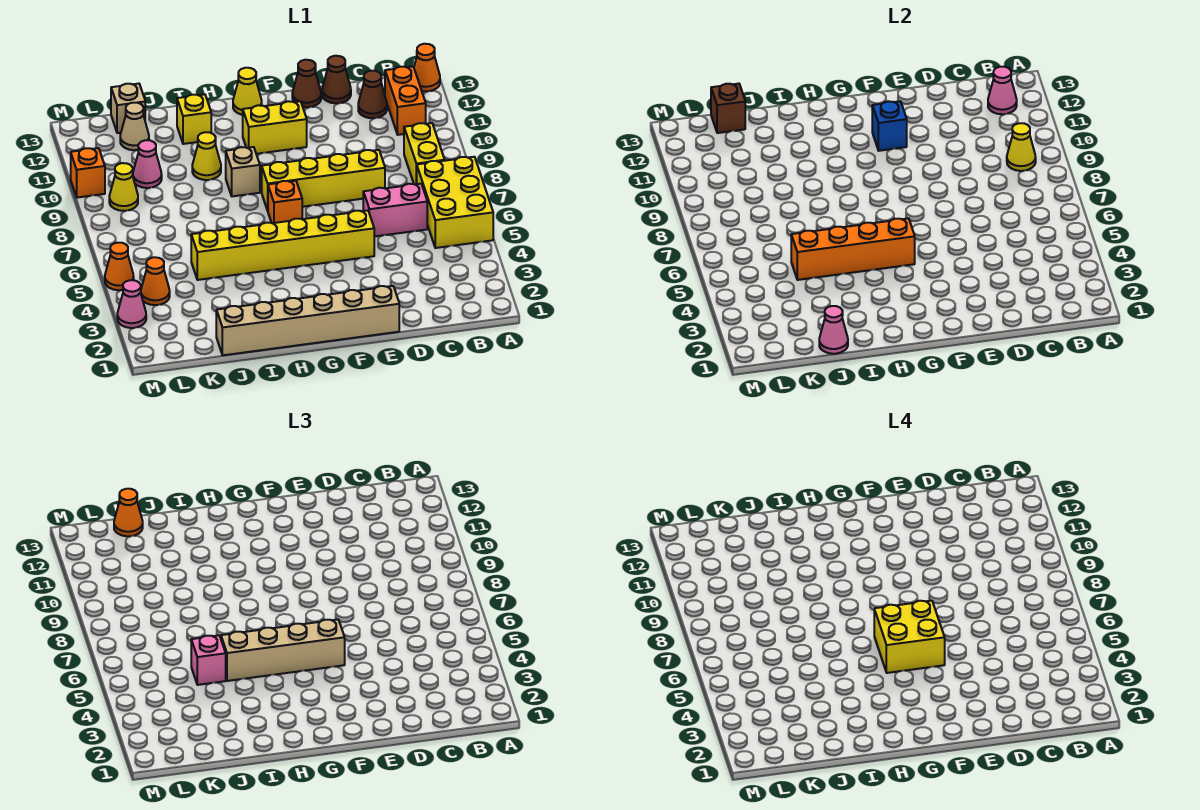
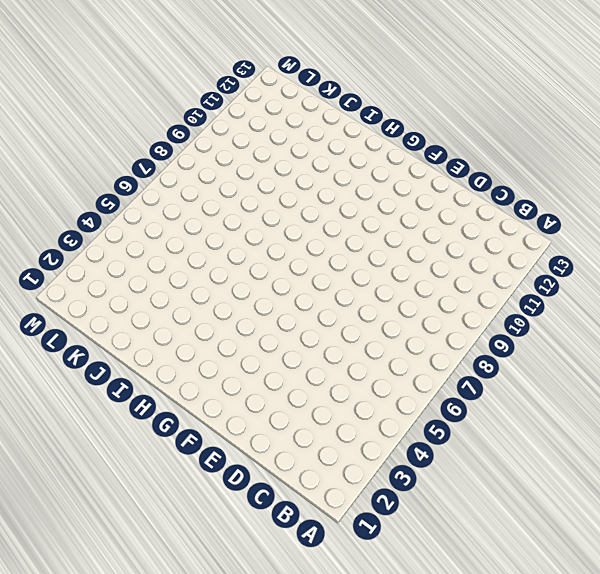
none -> yellow brick A5:B7 level 1
none -> orange cone A13 level 1
none -> yellow brick B8:B9 level 1
none -> orange brick B11:B12 level 1

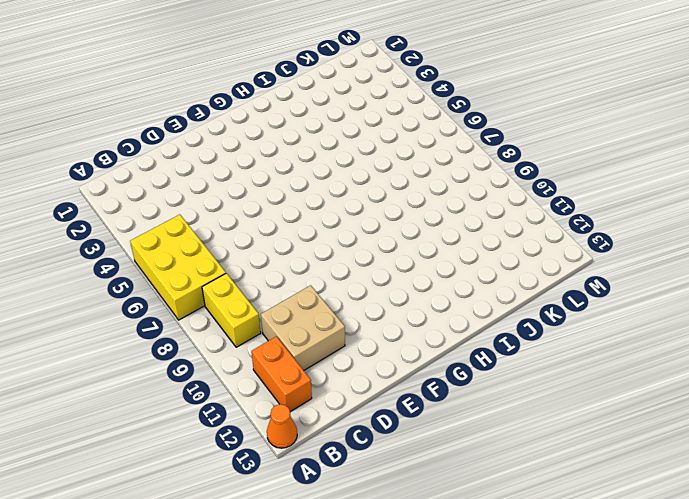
tan brick C10:D11 level 1 -> none
none -> pink brick C6:D6 level 1
none -> brown cone C12 level 1
none -> yellow brick D8:G8 level 1
none -> brown cone D13 level 1

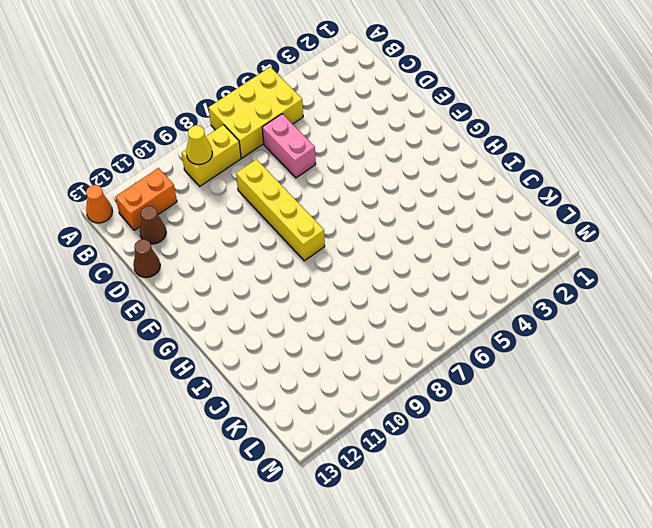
none -> tan brick E1:J1 level 1
none -> yellow brick E5:J5 level 1
none -> brown cone E13 level 1
none -> yellow brick F11:G11 level 1

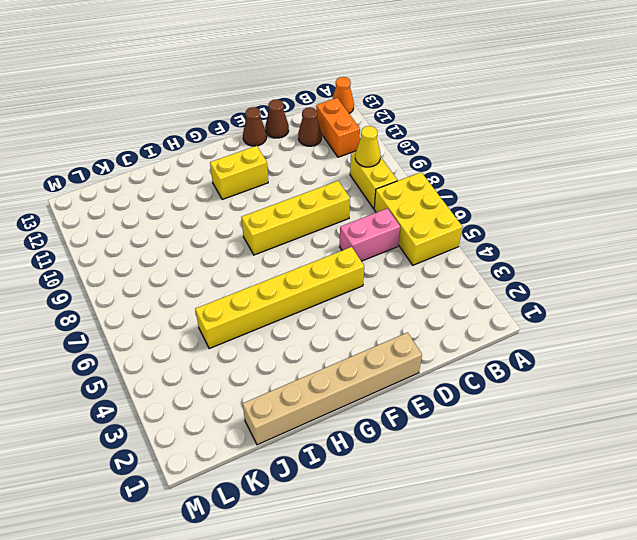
none -> orange brick G7 level 1
none -> yellow cone G13 level 1
none -> tan brick H9 level 1
none -> yellow cone I10 level 1

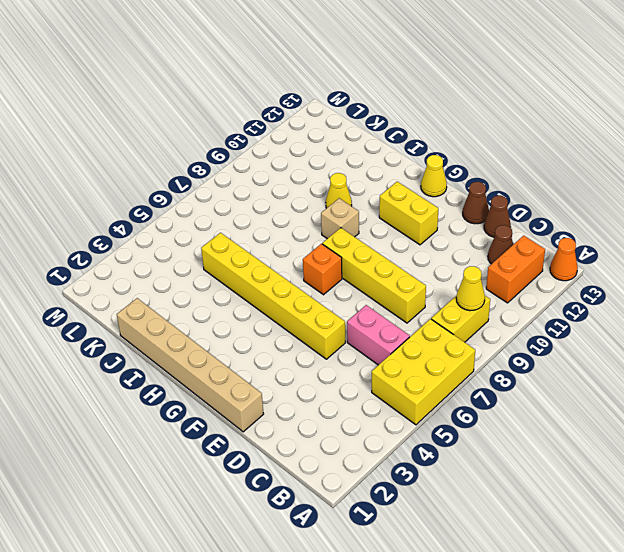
none -> yellow brick I12 level 1
none -> pink cone K10 level 1
none -> tan cone K12 level 1
none -> tan brick K13 level 1

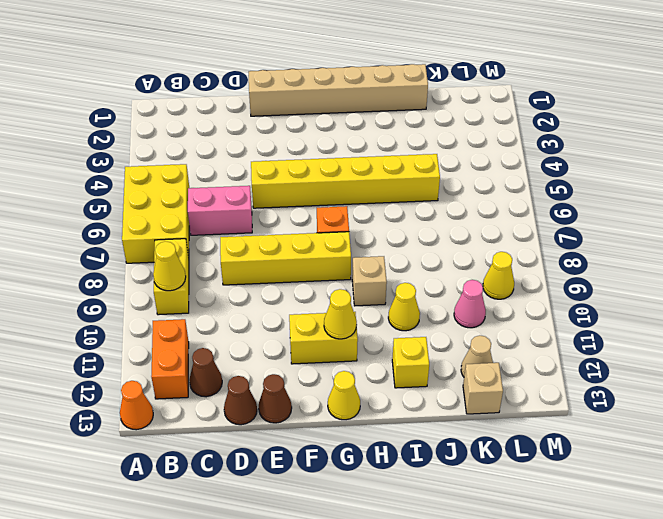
yellow cone G11 level 2 -> none
none -> orange cone L4 level 1
none -> pink cone M3 level 1
none -> orange cone M5 level 1
none -> orange brick M10 level 1

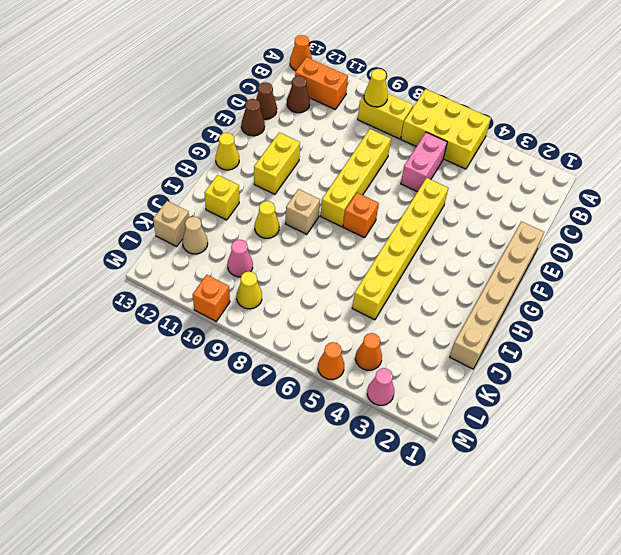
none -> pink cone B12 level 2
none -> blue brick F11 level 2
none -> orange brick G5:J5 level 2
none -> pink cone J1 level 2

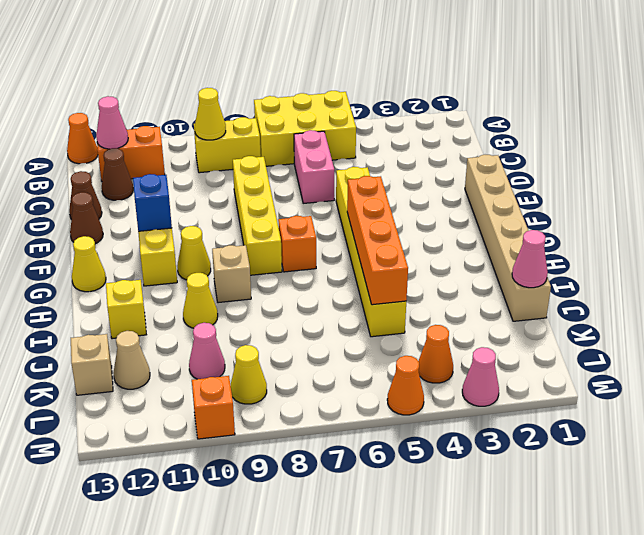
yellow cone G10 level 1 -> none
none -> brown brick K13 level 2
none -> tan brick F5:I5 level 3
none -> pink brick J5 level 3
none -> orange cone K13 level 3

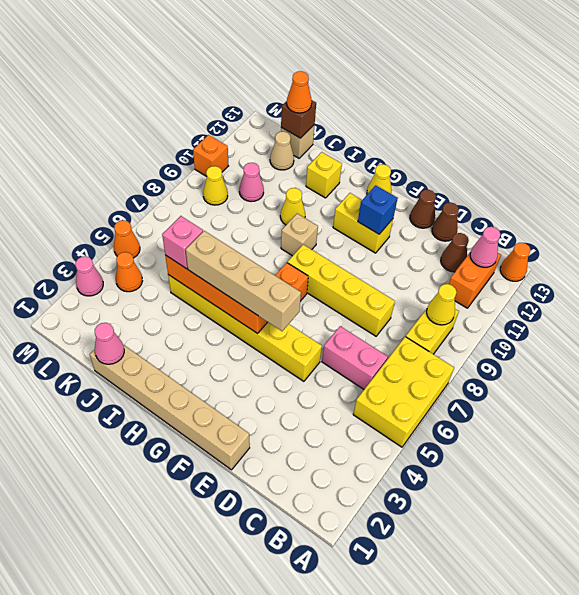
none -> yellow brick F5:G6 level 4

